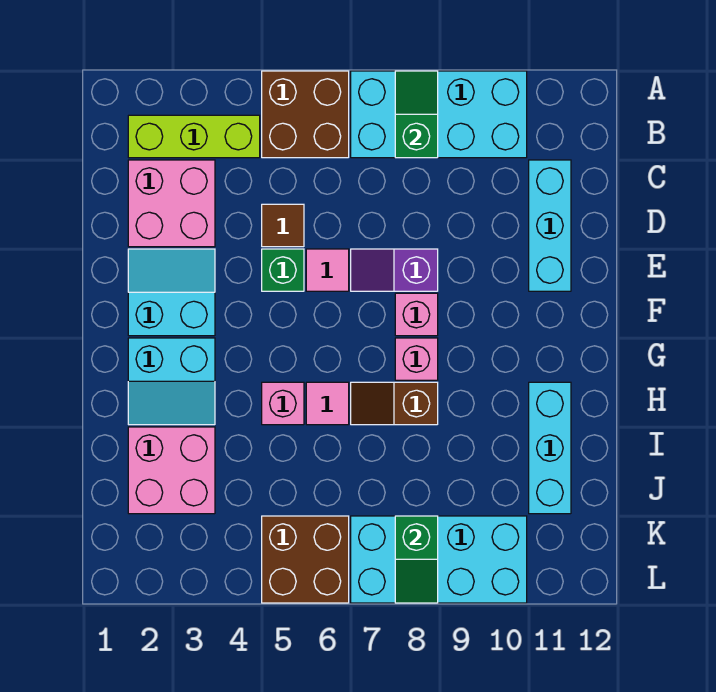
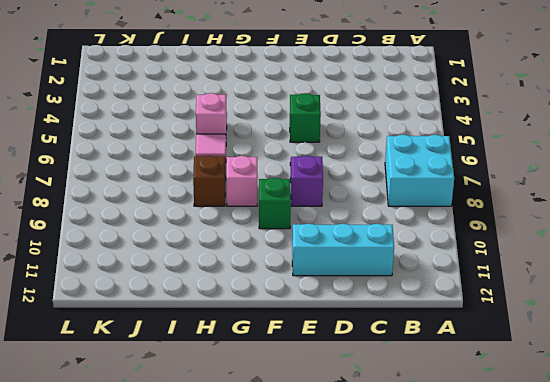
cyan brick A7:B8 level 1 -> cyan brick A7:B10 level 1
green brick F9 level 1 -> none
none -> brown brick A5:B6 level 1
none -> lime brick B2:B4 level 1
none -> pink brick C2:D3 level 1

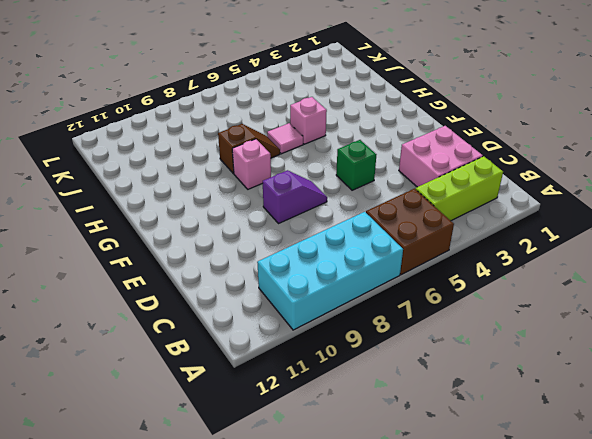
none -> cyan brick C11:E11 level 1
none -> brown tile D5 level 1
none -> cyan slope E2:F3 level 1 top F

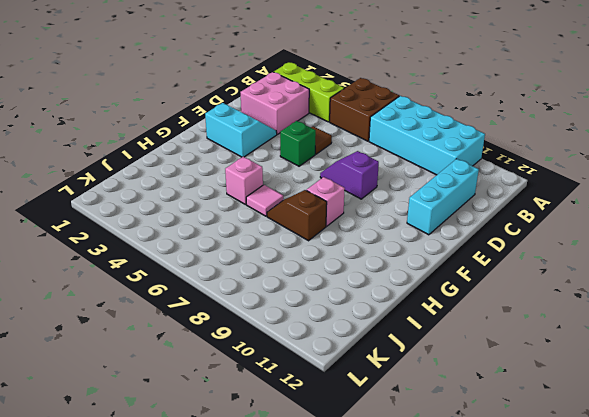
none -> pink tile E6 level 1
none -> pink brick F8 level 1
none -> cyan slope G2:H3 level 1 top G

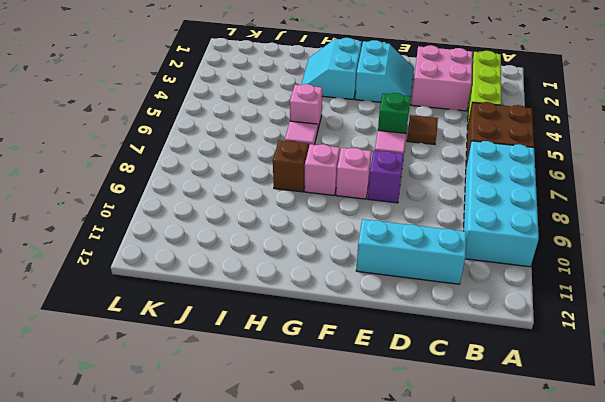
none -> cyan brick H11:J11 level 1
none -> pink brick I2:J3 level 1
none -> brown brick K5:L6 level 1

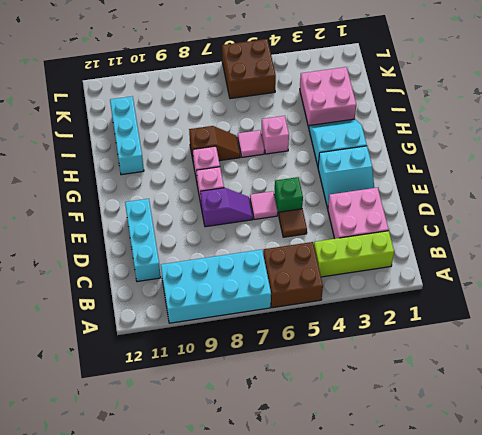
none -> cyan brick K7:L10 level 1
none -> green slope A8:B8 level 2 top B
none -> green slope K8:L8 level 2 top K

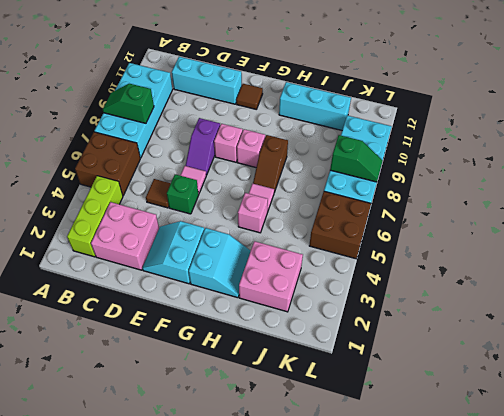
brown tile F11 level 1 -> none

